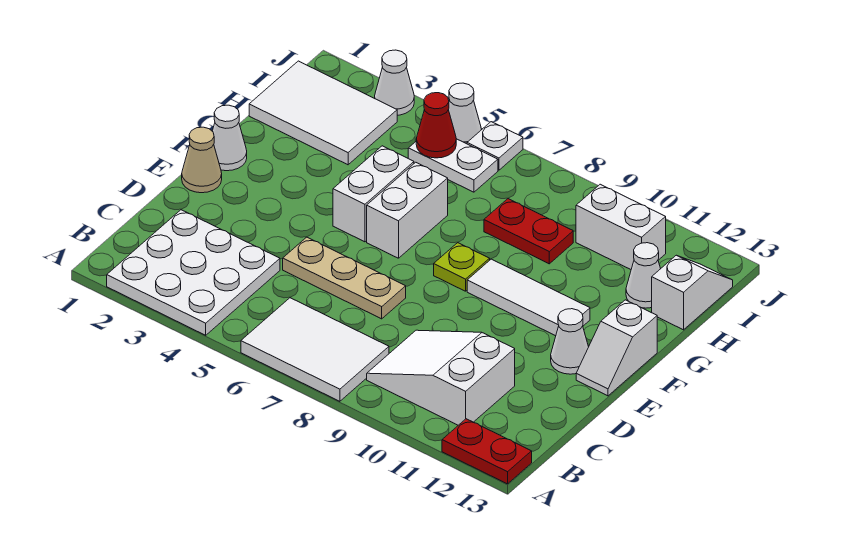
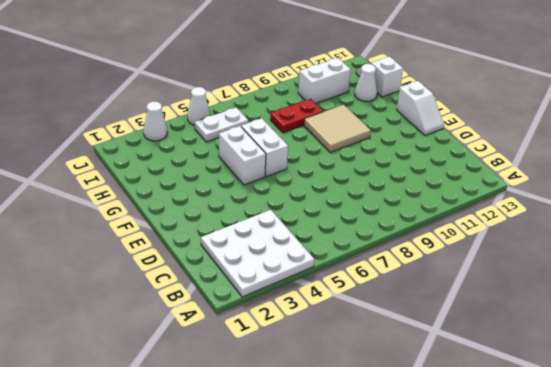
tan tile F9:G10 level 1 -> white tile F9:F11 level 1
none -> white tile A6:B8 level 1
none -> red plate A12:A13 level 1
none -> white slope B9:C11 level 1 top 11

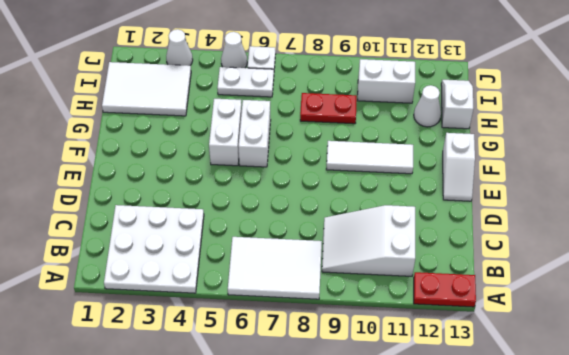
none -> tan plate D5:D7 level 1
none -> tan cone E1 level 1
none -> white cone E12 level 1

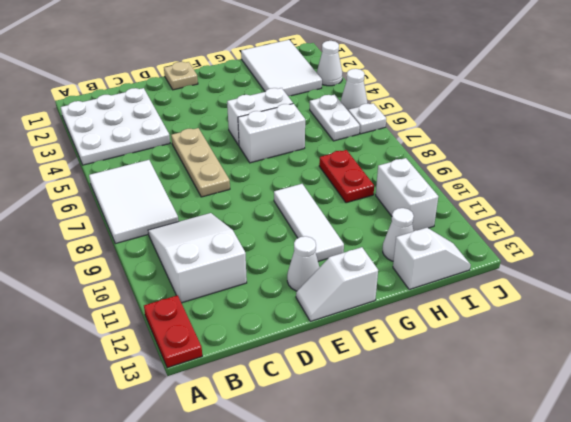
tan plate E1 level 1 -> tan cone E1 level 1
none -> white cone F1 level 1
none -> lime plate F8 level 1
none -> red cone I5 level 2

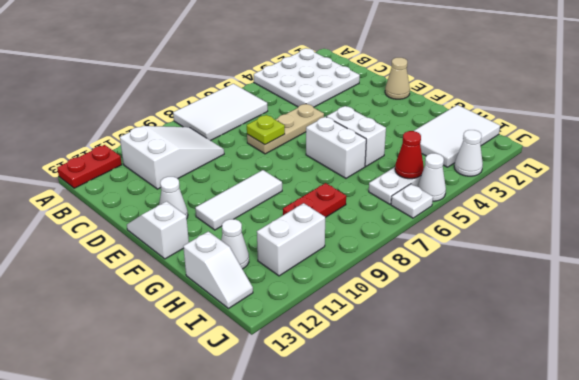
lime plate D7 level 2 -> lime plate F8 level 1
none -> white cone F1 level 1

